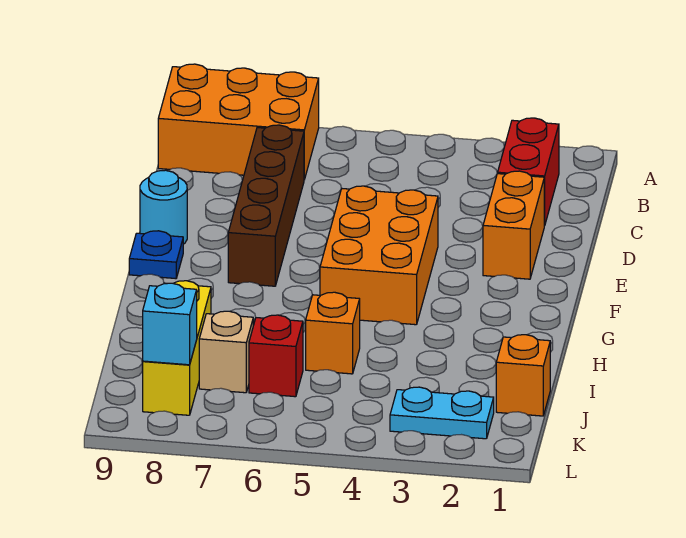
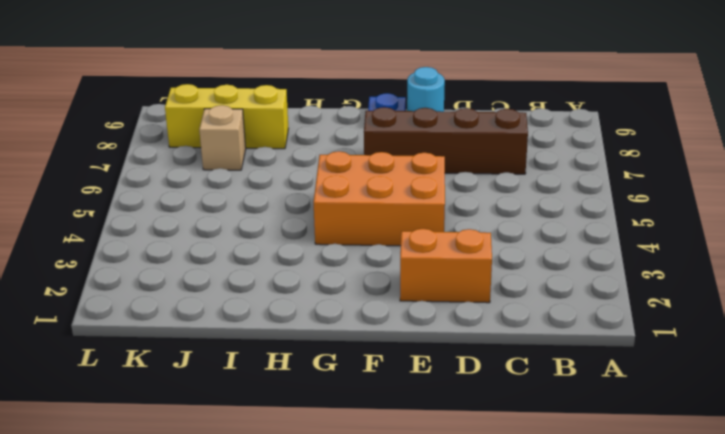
none -> orange brick A7:B9 level 1
none -> red brick B2:C2 level 1
none -> orange brick I5 level 1

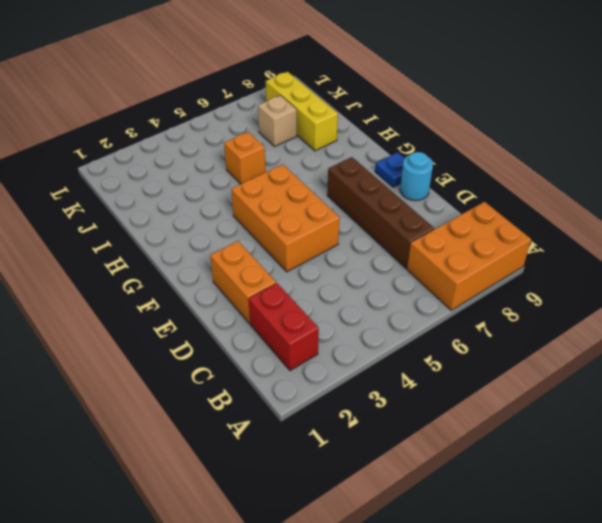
none -> orange brick J1 level 1
none -> red brick J6 level 1
none -> cyan plate K2:K3 level 1

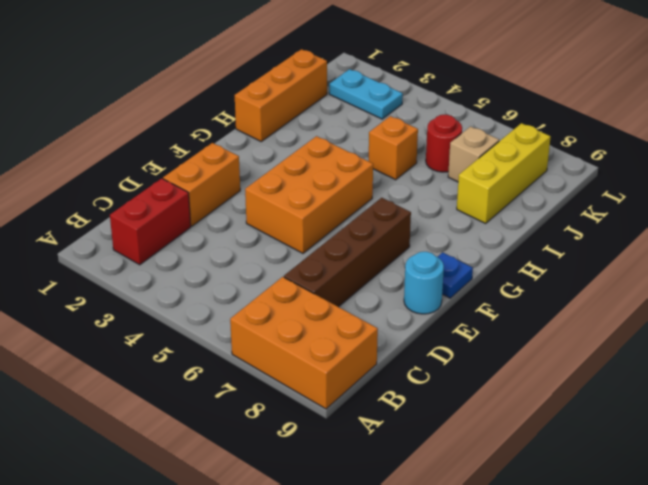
orange brick H1:J1 level 1 -> orange brick J1 level 1
red round brick J6 level 1 -> red brick J6 level 1
none -> cyan brick K8 level 2

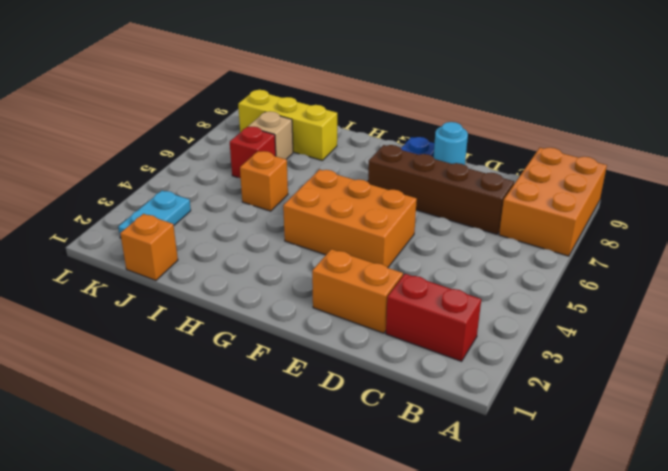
none -> cyan brick K8 level 2

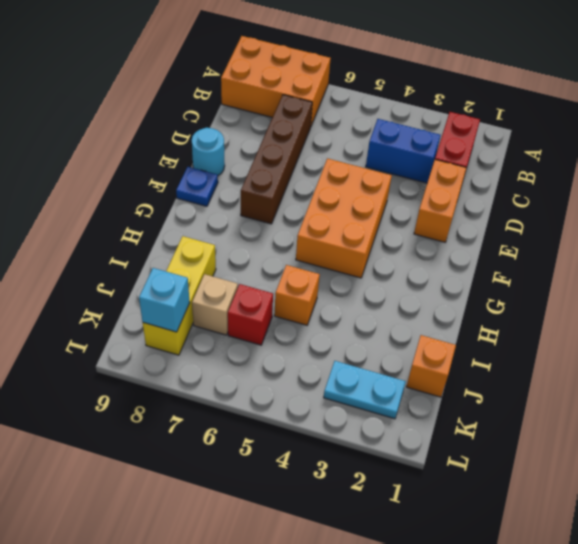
blue brick C3:C4 level 1 -> none

